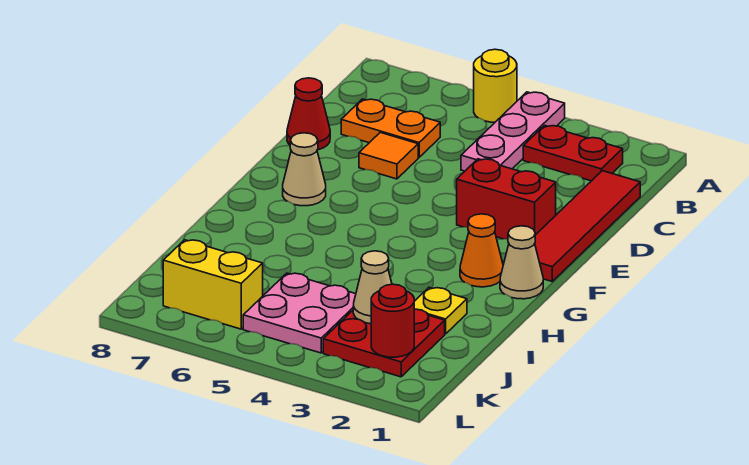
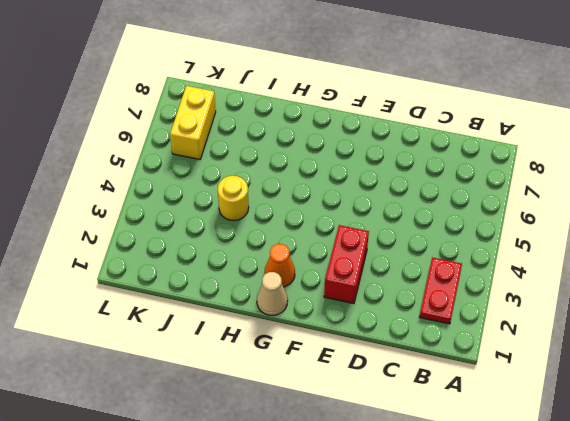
yellow round brick I4 level 1 -> yellow round brick A5 level 1
none -> pink plate A4:C4 level 1
none -> red tile C1:F1 level 1
none -> orange plate C6:C7 level 1

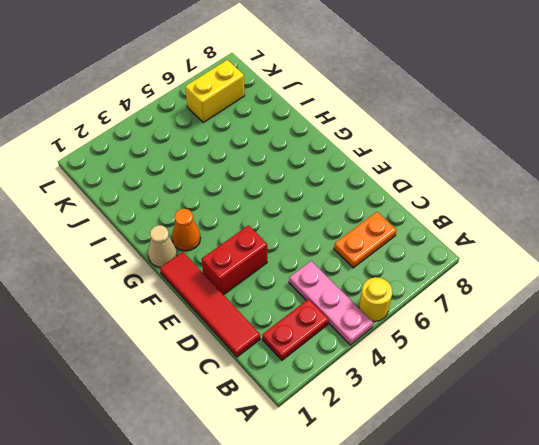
none -> orange tile D6 level 1
none -> red cone D8 level 1
none -> tan cone F7 level 1

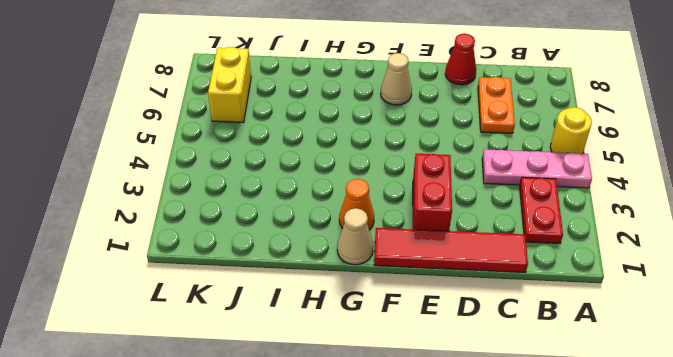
none -> orange tile D6 level 1
none -> yellow plate I2 level 1
none -> red plate J2:K3 level 1

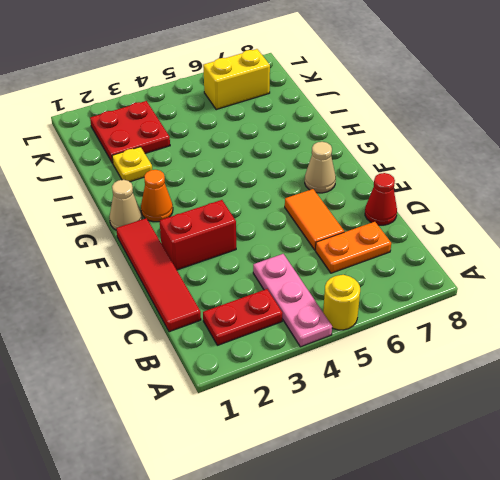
orange tile D6:E6 level 1 -> orange tile D6 level 1
none -> pink plate J4:K5 level 1
none -> tan cone J3 level 2
none -> red round brick K2 level 2

